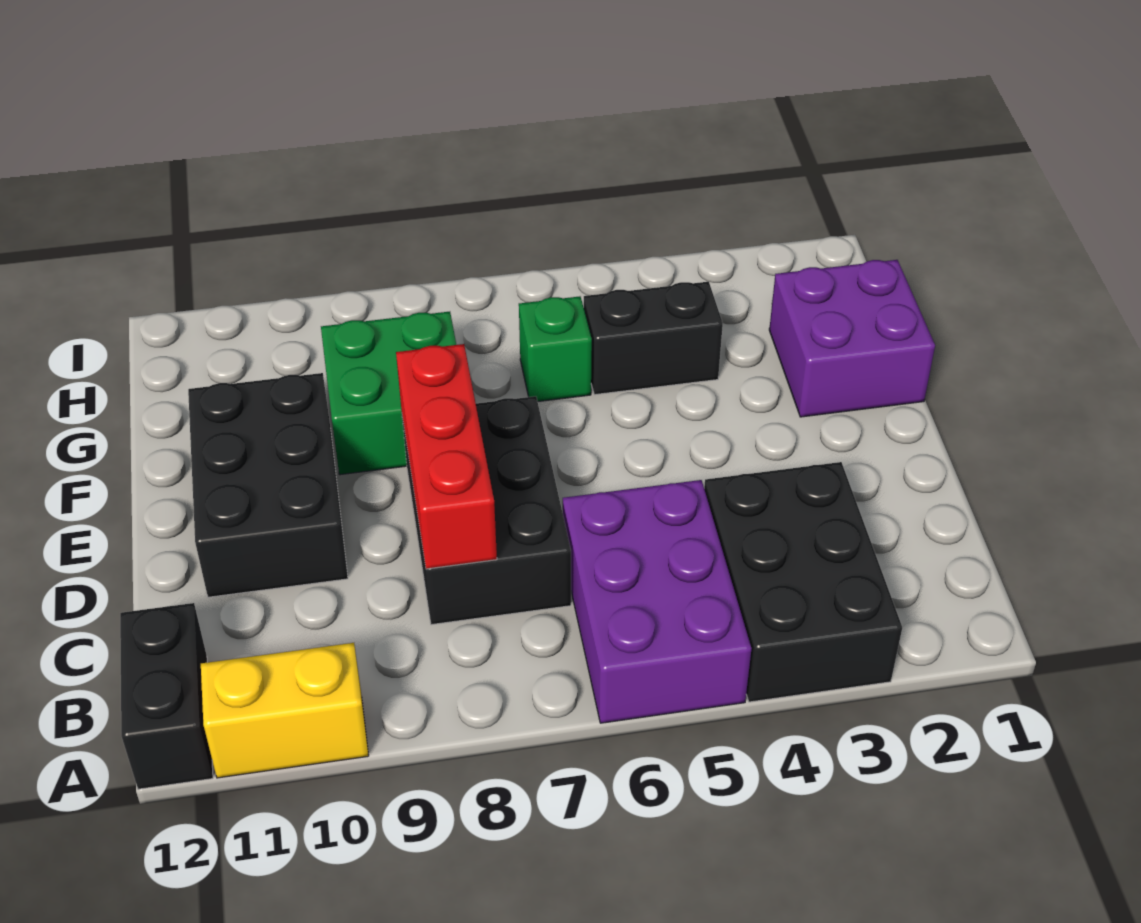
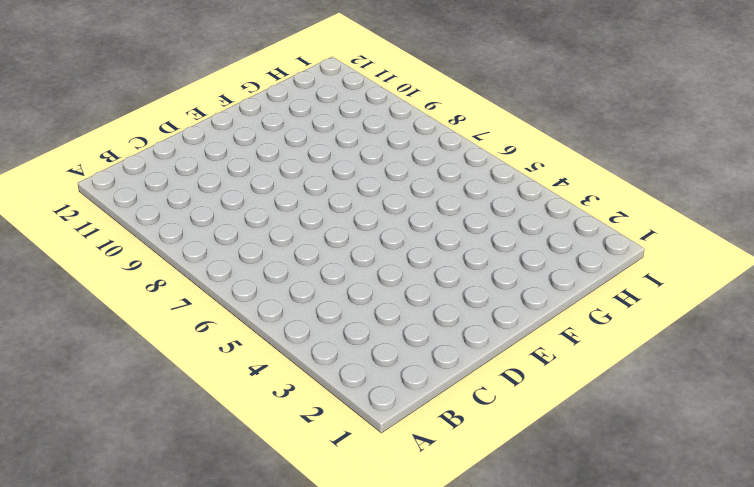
none -> black brick A3:C4 level 1
none -> purple brick A5:C6 level 1

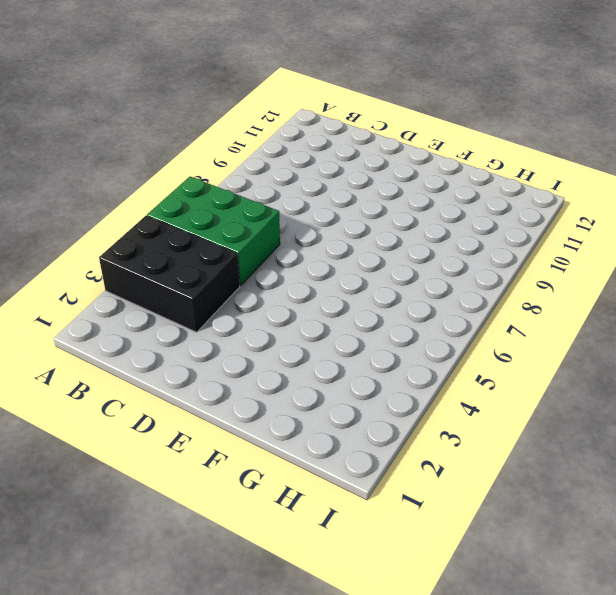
green brick A5:C6 level 1 -> purple brick A5:C6 level 1
none -> yellow brick A10:A11 level 1
none -> black brick A12:B12 level 1

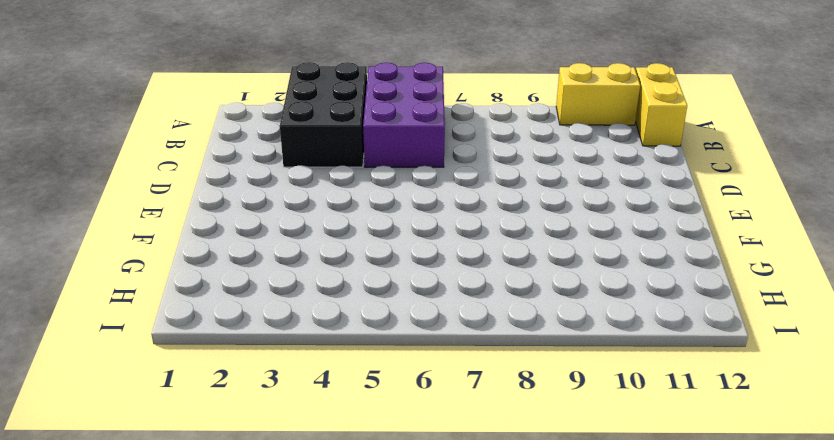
yellow brick A12:B12 level 1 -> black brick A12:B12 level 1
none -> black brick C7:E8 level 1
none -> black brick D10:F11 level 1

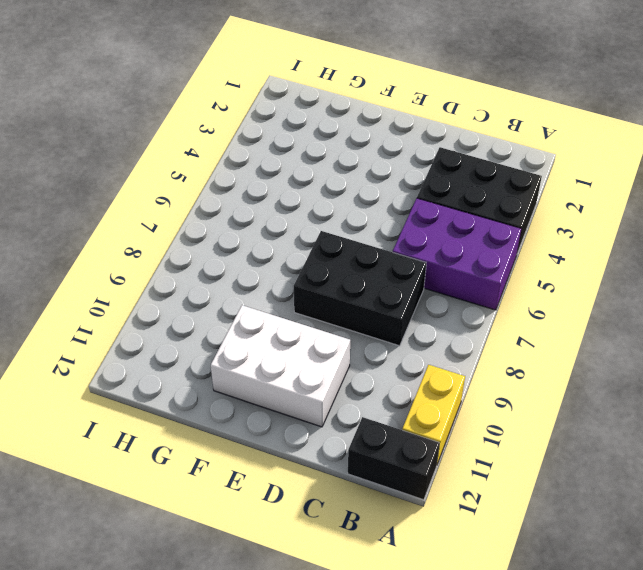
white brick D10:F11 level 1 -> black brick D10:F11 level 1
none -> purple brick F1:G2 level 1
none -> green brick F8:G9 level 1

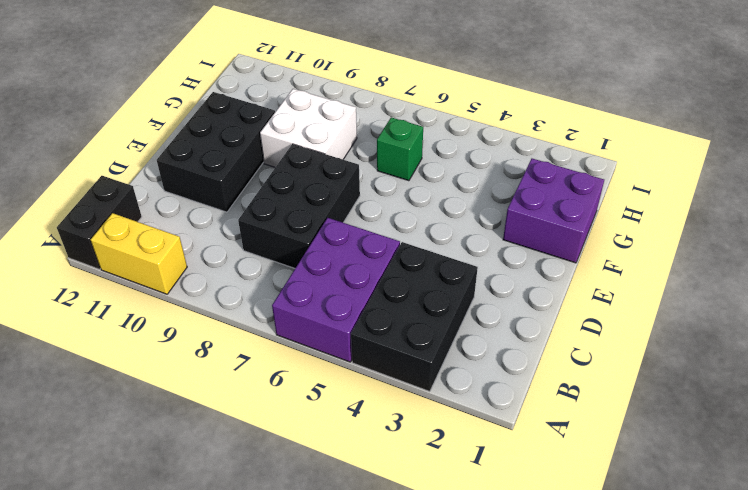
white brick F8:G9 level 1 -> green brick F8:G9 level 1
none -> black brick G4:G5 level 1
none -> red brick C8:E8 level 2

